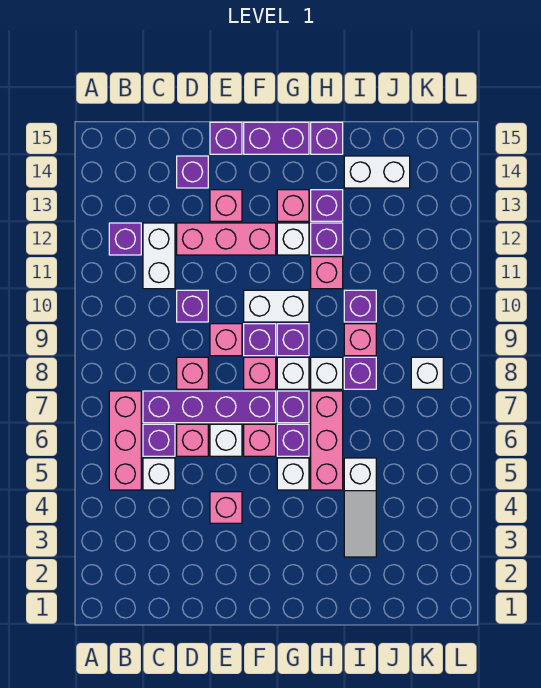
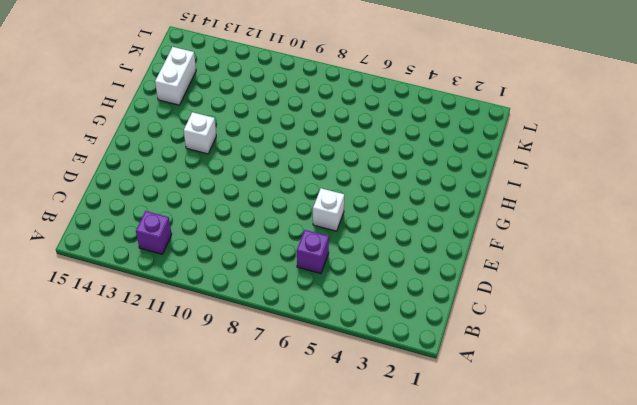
none -> pink brick B5:B7 level 1
none -> white brick C5 level 1
none -> purple brick C7:F7 level 1
none -> white brick C11:C12 level 1

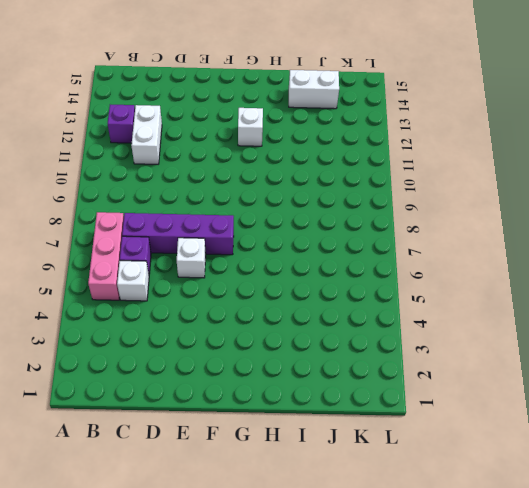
none -> pink brick D6 level 1
none -> pink brick D8 level 1
none -> purple brick D10 level 1
none -> pink brick D12:F12 level 1

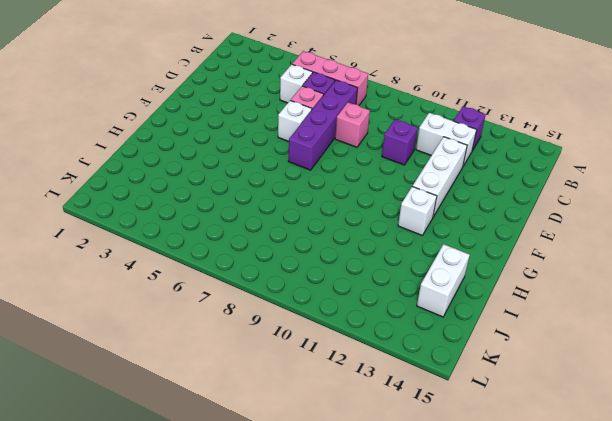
white brick D12:F12 level 1 -> pink brick D12:F12 level 1
none -> purple brick D14 level 1
none -> pink brick E4 level 1
none -> pink brick E9 level 1
none -> pink brick E13 level 1

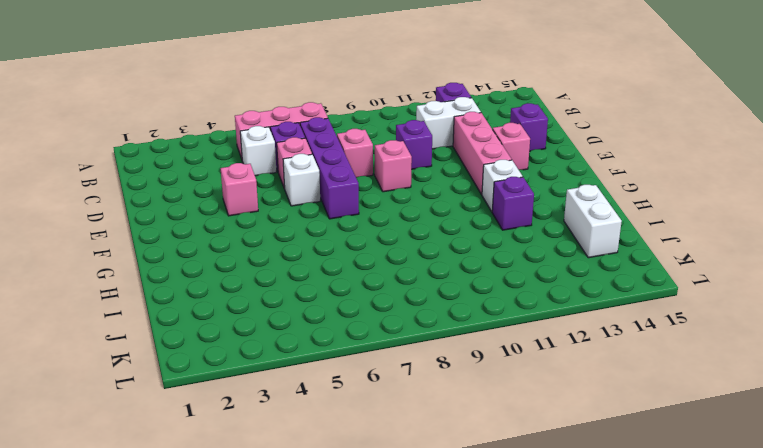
none -> purple brick E15 level 1
none -> pink brick F6 level 1
none -> pink brick F8 level 1
none -> purple brick F9 level 1

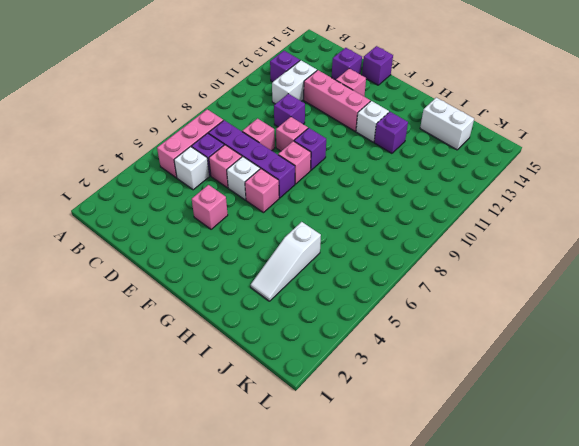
none -> white brick F10:G10 level 1
none -> purple brick F15:G15 level 1
none -> white brick G5 level 1
none -> purple brick G6 level 1

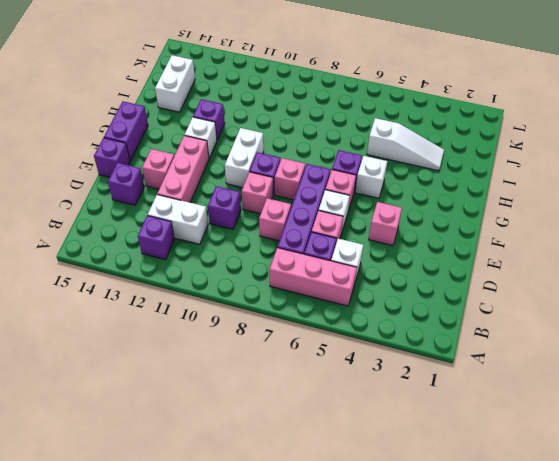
none -> purple brick G7 level 1
none -> white brick G8 level 1
none -> purple brick G9 level 1
none -> pink brick G13 level 1

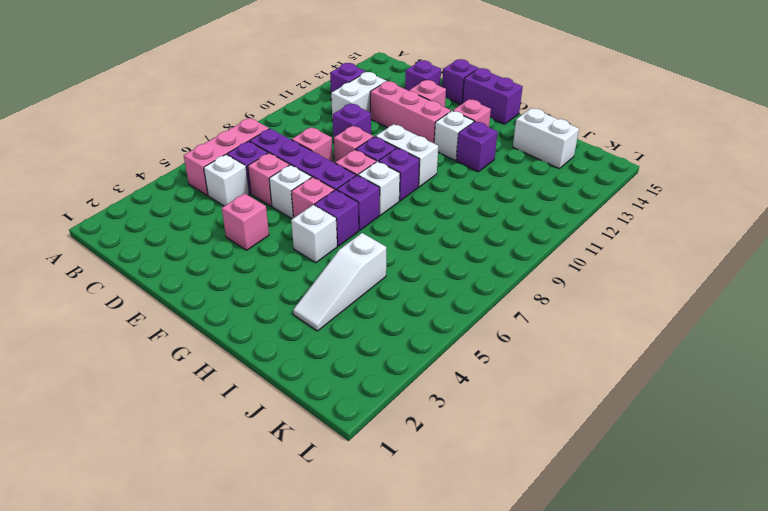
none -> pink brick H5:H7 level 1
none -> white brick H8 level 1
none -> pink brick H11 level 1
none -> purple brick H13 level 1

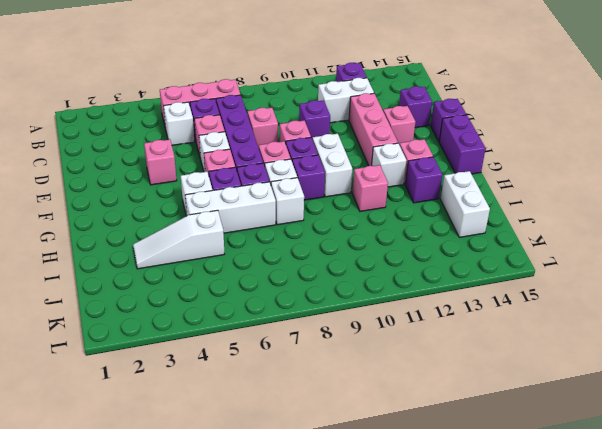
white brick H5:H7 level 1 -> pink brick H5:H7 level 1
none -> purple brick H12 level 1
none -> purple brick H15 level 1
none -> purple brick I8 level 1
none -> pink brick I9 level 1

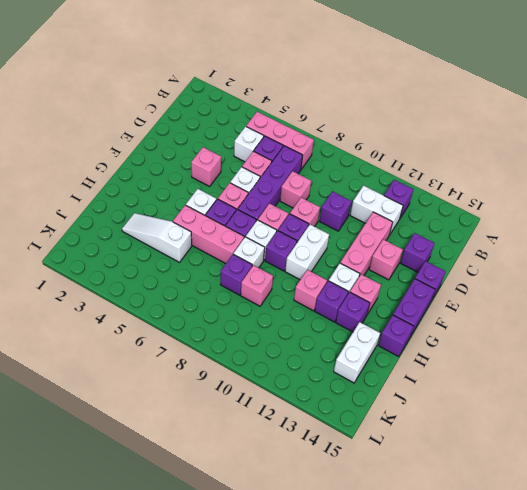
none -> purple brick I10 level 1
none -> white brick K8 level 1

